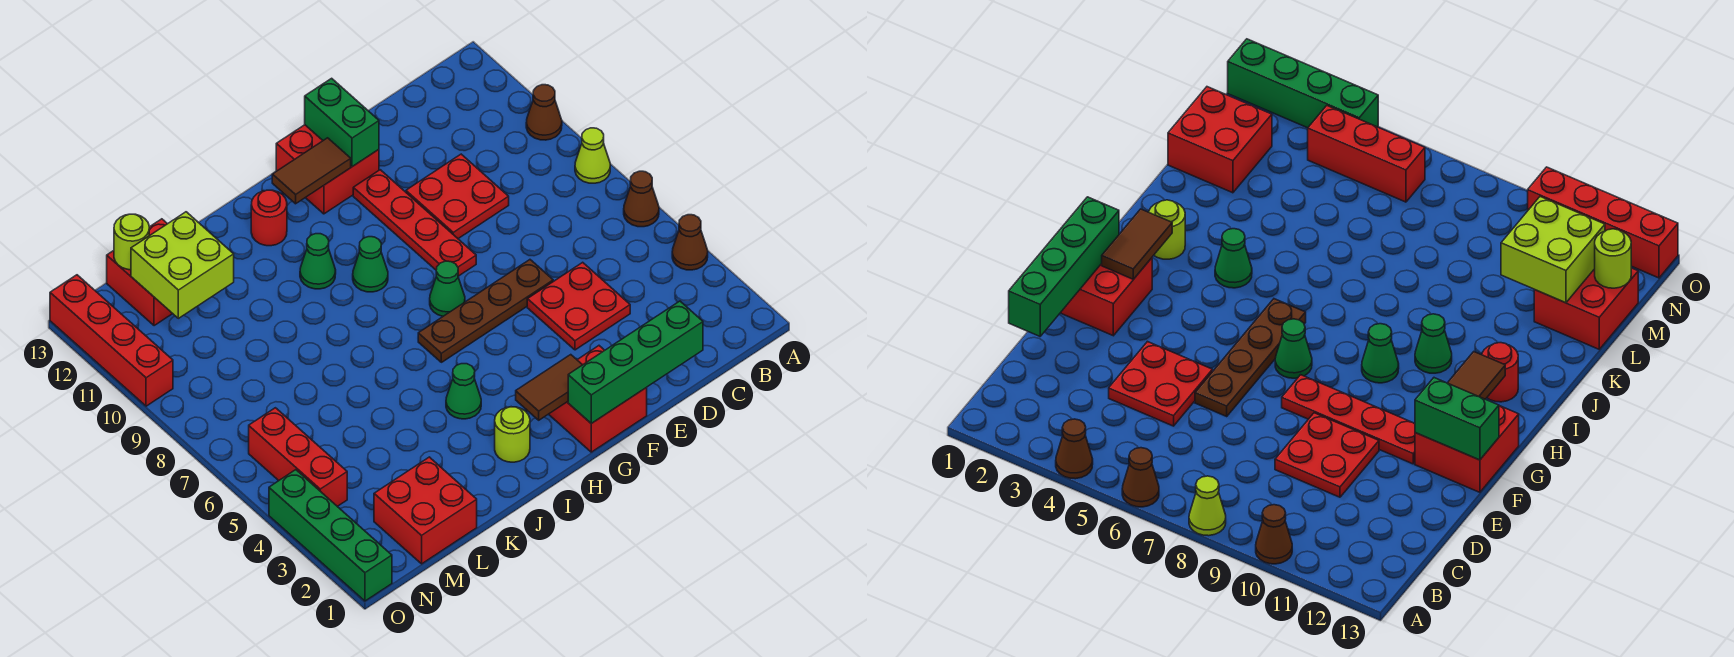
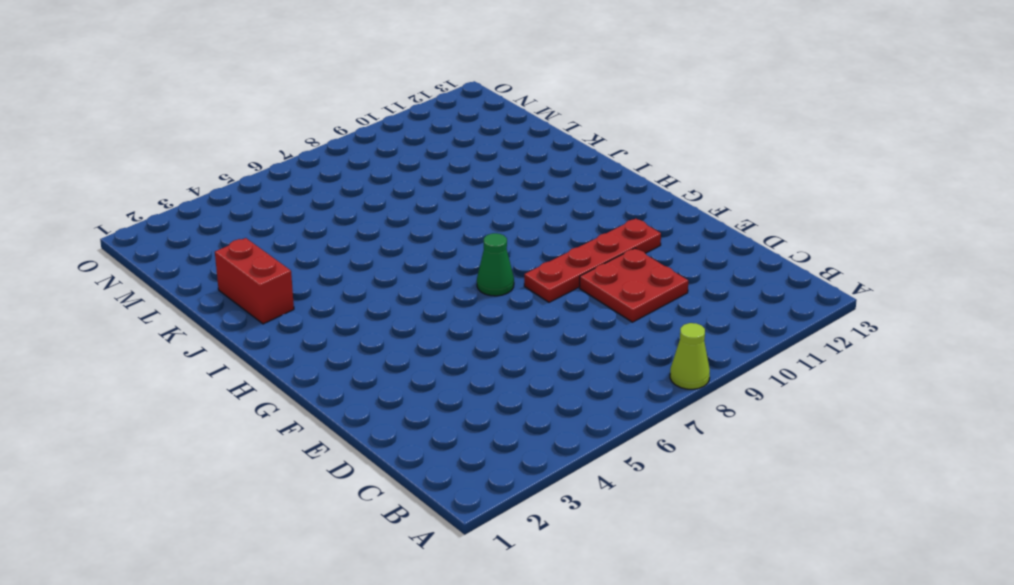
red brick J2:K2 level 1 -> none
none -> brown cone A4 level 1
none -> brown cone A6 level 1
none -> brown cone A10 level 1

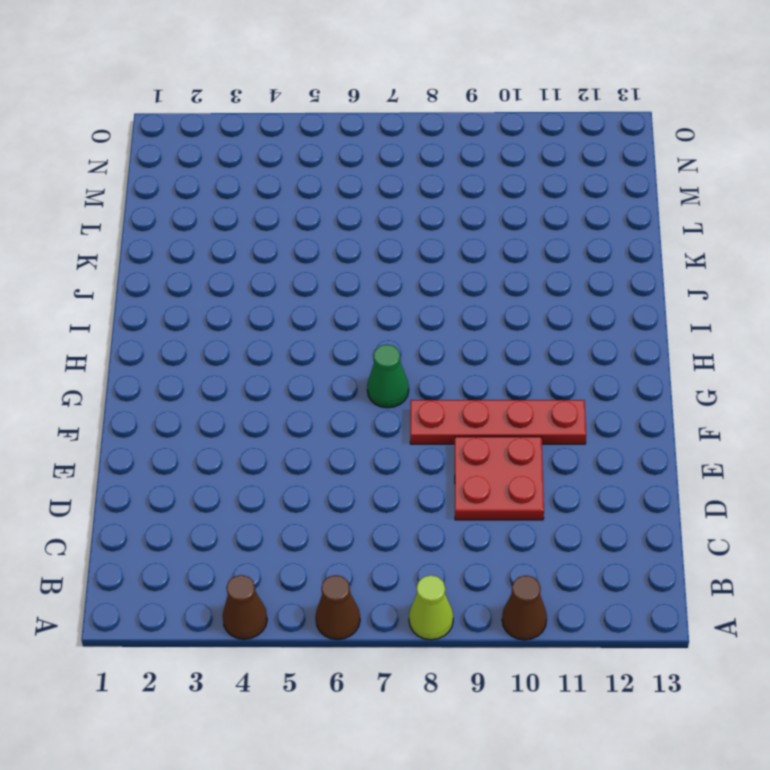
none -> red plate D4:E5 level 1
none -> brown plate E6:H6 level 1
none -> red brick F1:G2 level 1

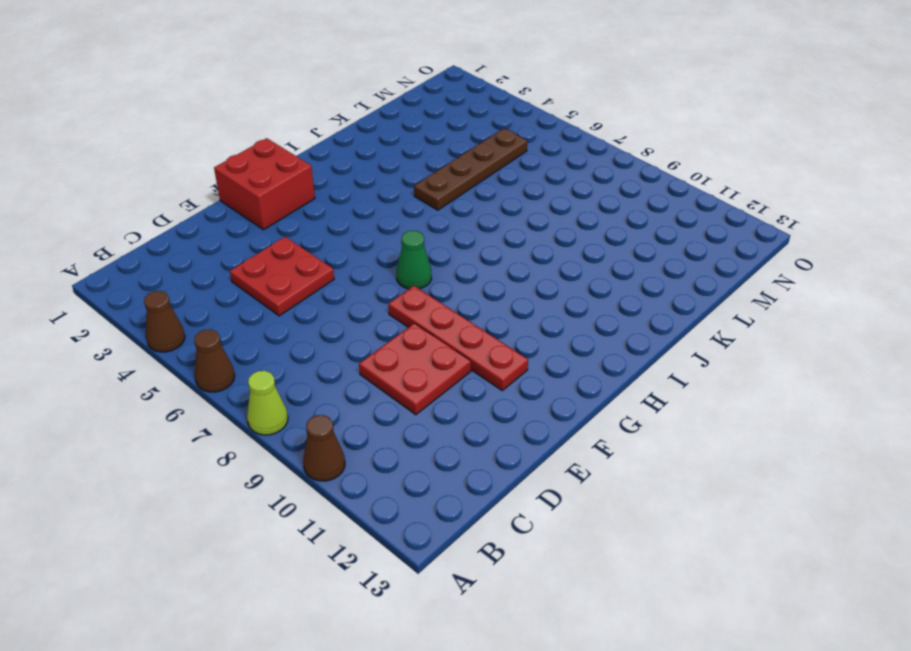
brown plate J5:M5 level 1 -> brown plate E6:H6 level 1
none -> red brick F12:G13 level 1
none -> green cone H9 level 1
none -> lime round brick I2 level 1

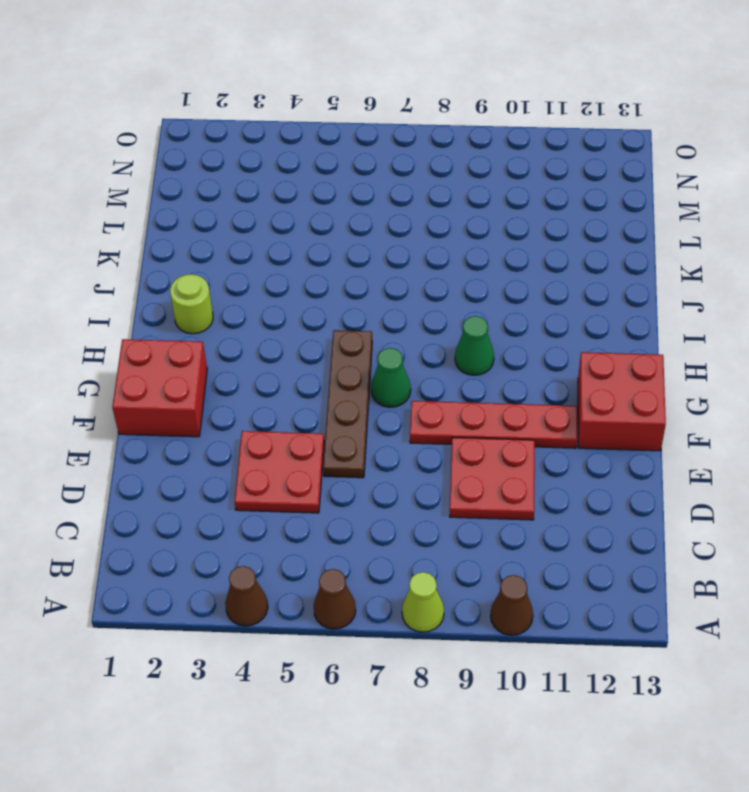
none -> green cone I4 level 1
none -> green cone I10 level 1
none -> red round brick I12 level 1

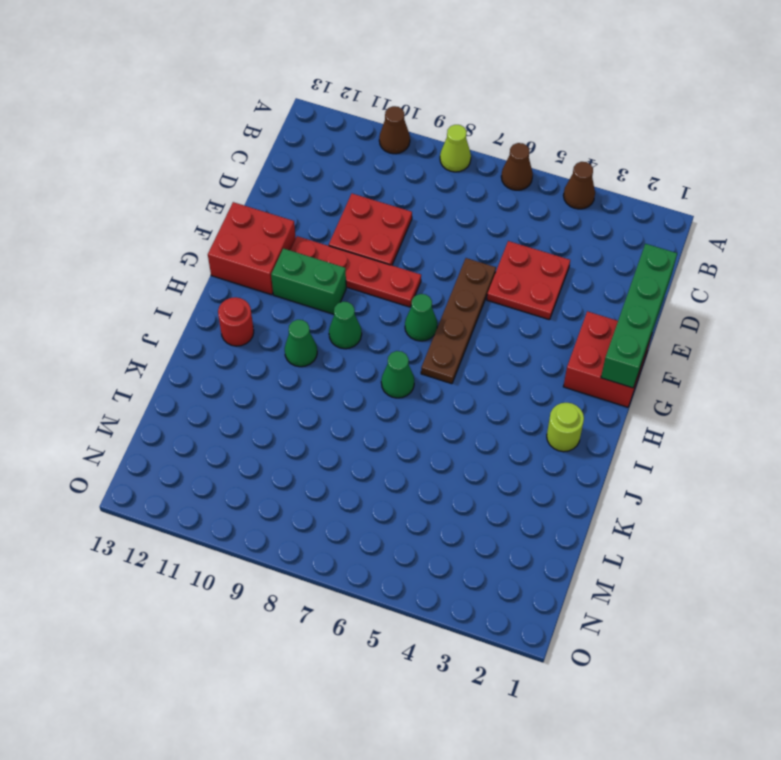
green brick G10:G11 level 1 -> green brick F12:F13 level 2
green cone I7 level 1 -> green cone I4 level 1
none -> red brick L1:M2 level 1
none -> red brick L12:M13 level 1
none -> red brick N4:N6 level 1

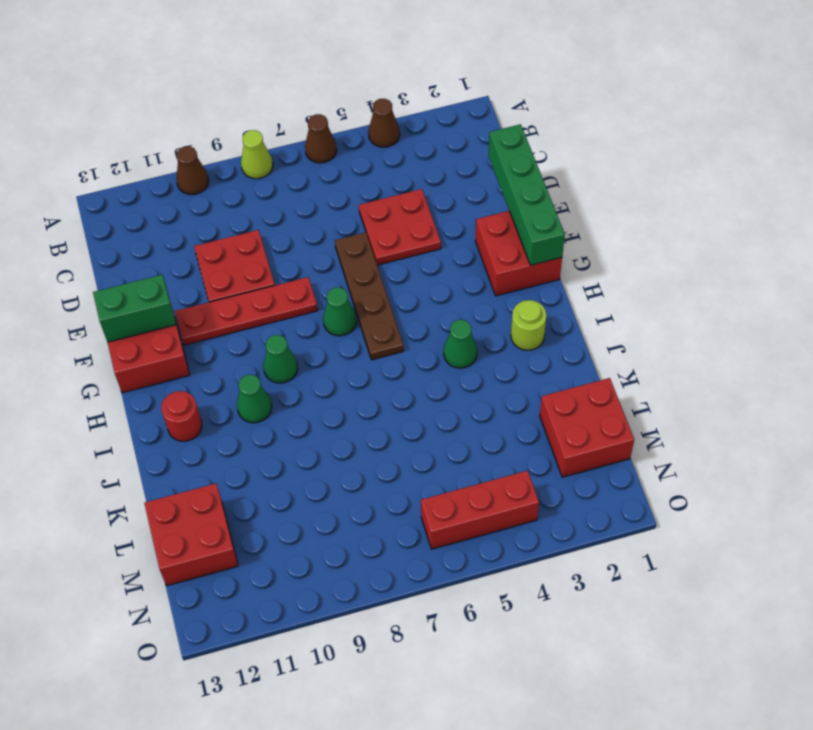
none -> green brick O1:O4 level 1
none -> red brick O10:O13 level 1
none -> brown tile G2:H2 level 2

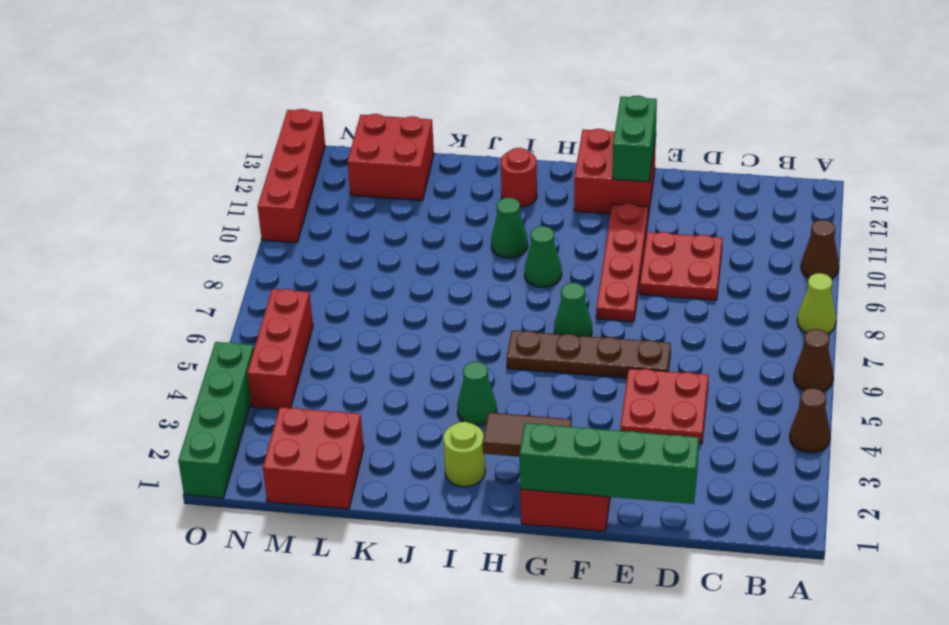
none -> brown tile G12:H12 level 2
none -> lime brick L11:M12 level 2
none -> lime round brick M13 level 2

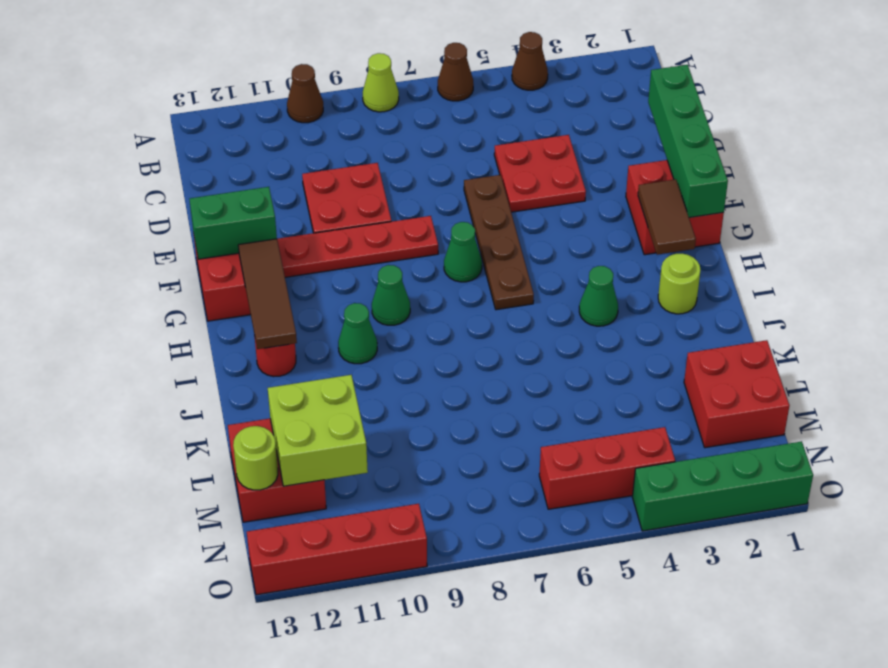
brown tile G12:I12 level 2 -> brown tile G12:H12 level 2

